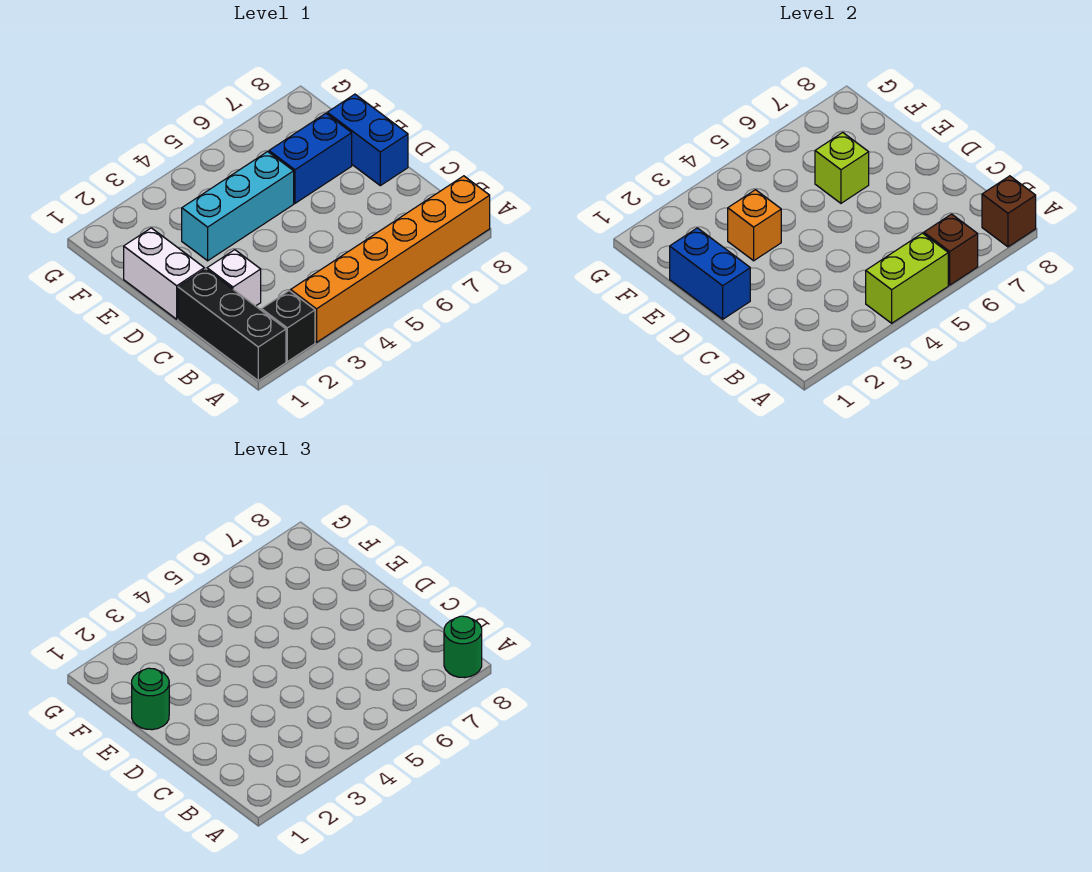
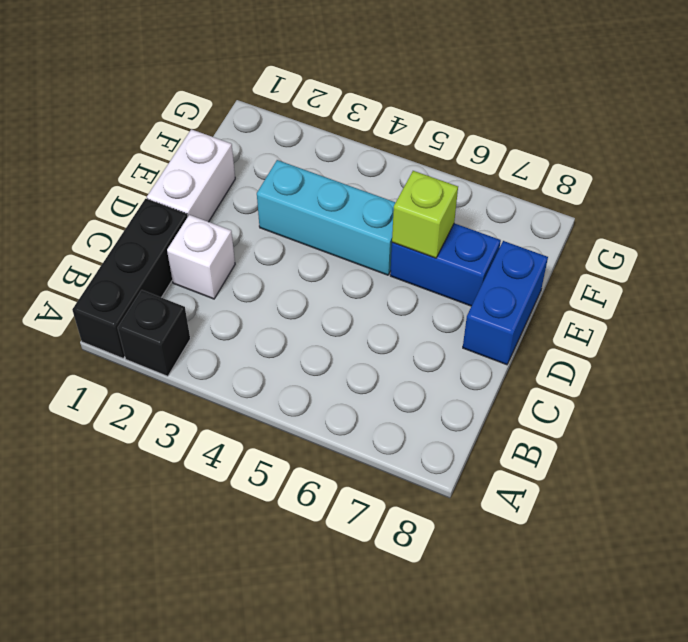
none -> orange brick A3:A8 level 1
none -> lime brick A4:A5 level 2
none -> brown brick A6 level 2

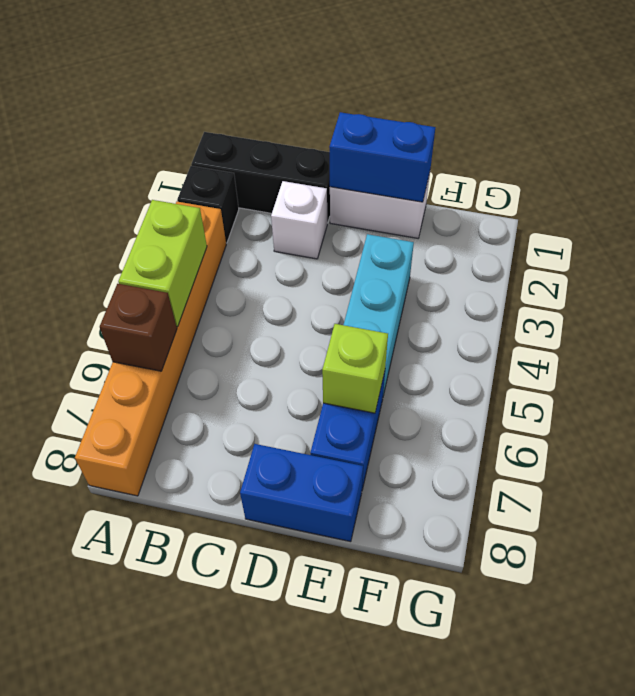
none -> brown brick A8 level 2
none -> orange brick E3 level 2
none -> green round brick A8 level 3

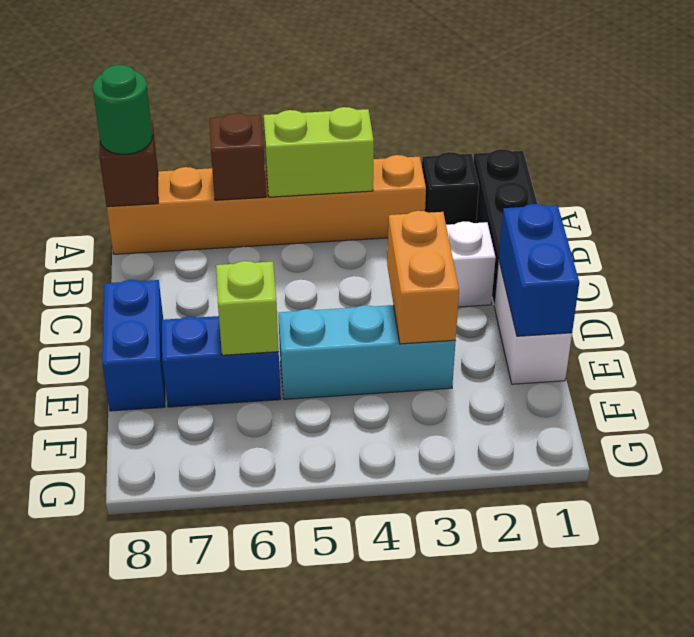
orange brick D3:E3 level 2 -> orange brick E3 level 2
none -> green round brick E1 level 3

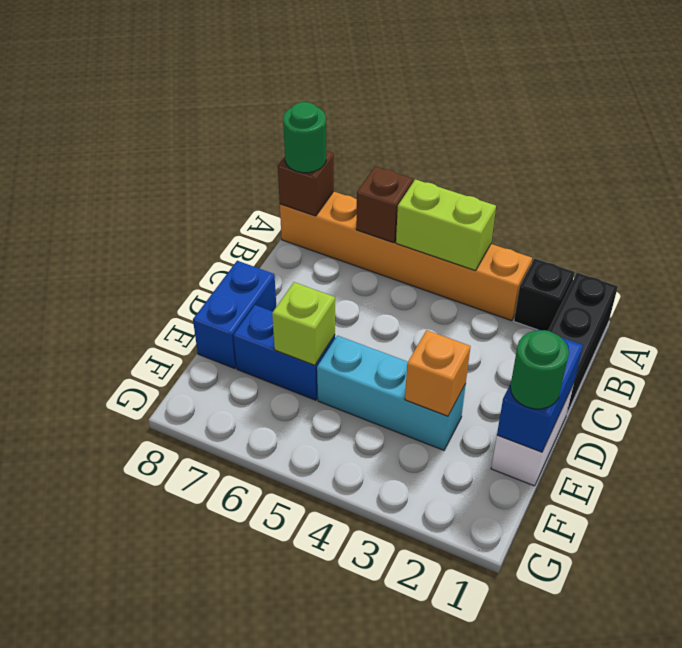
none -> white brick C2 level 1

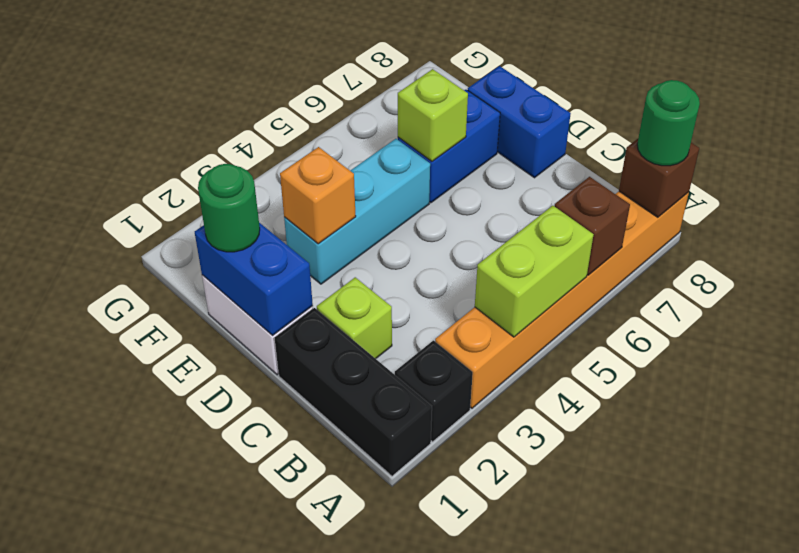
lime brick C2 level 1 -> white brick C2 level 1

